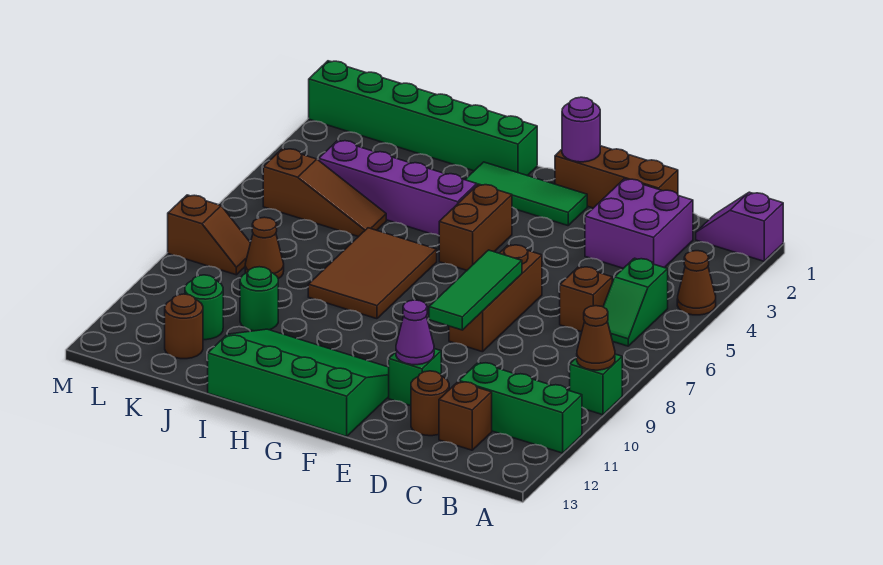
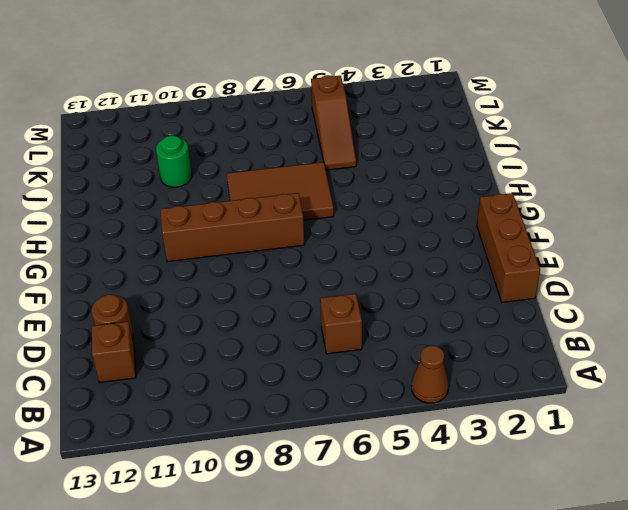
brown brick G7:G10 level 1 -> none
none -> purple slope A1:B1 level 1 top A
none -> green brick A9 level 1
none -> green brick A11:C11 level 1

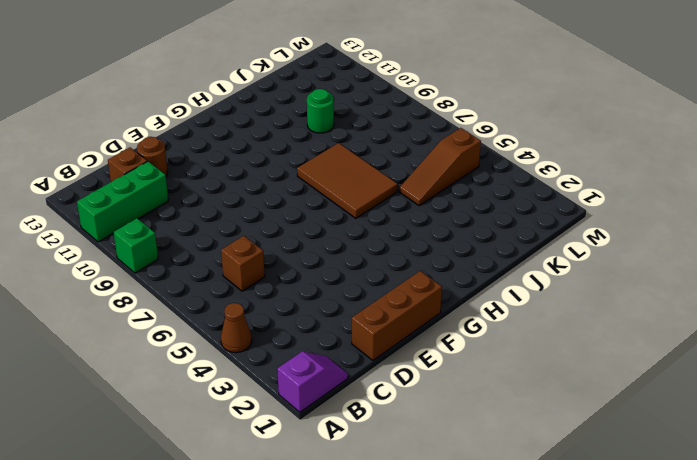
none -> green slope B5:B6 level 1 top 5
none -> purple brick C2:D3 level 1
none -> brown brick E6:E8 level 1

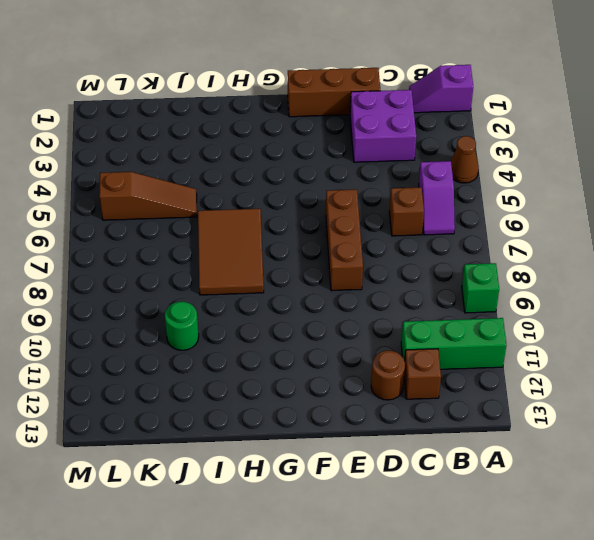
purple slope B5:B6 level 1 top 5 -> green slope B5:B6 level 1 top 5
none -> green brick E11 level 1
none -> green tile F2:H2 level 1
none -> green slope F11:I13 level 1 top 13

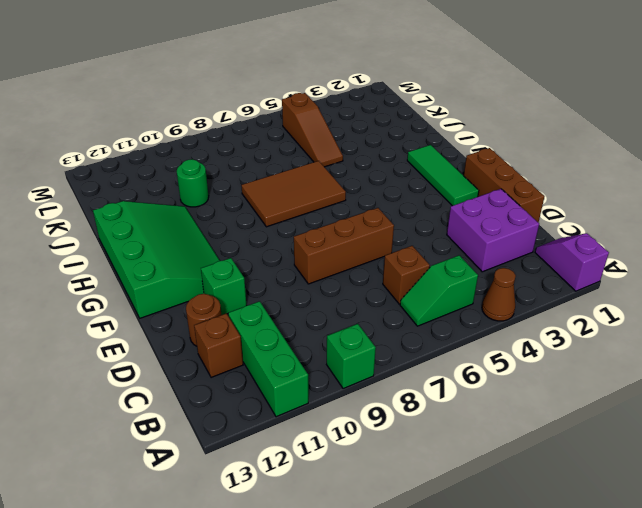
none -> brown brick G4:G5 level 1
none -> green brick H1:M1 level 1
none -> purple brick H4:K4 level 1

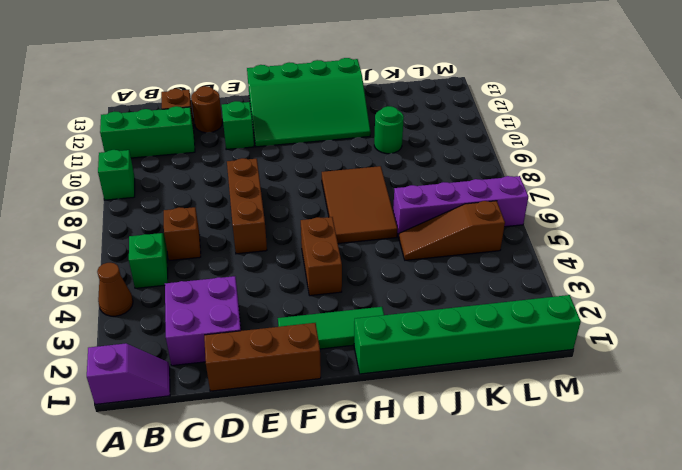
purple brick J6:M6 level 1 -> purple brick H4:K4 level 1
none -> brown cone K8 level 1
none -> green round brick K11 level 1
none -> brown round brick K12 level 1

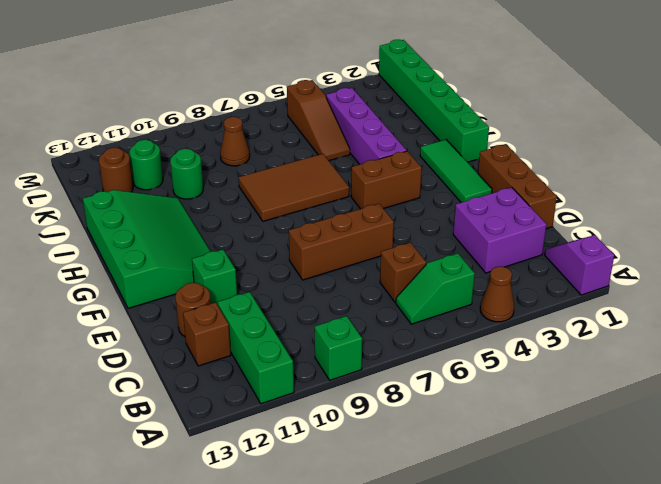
none -> brown slope L8:M8 level 1 top M
none -> brown cone A9 level 2
none -> green tile E7:E9 level 2

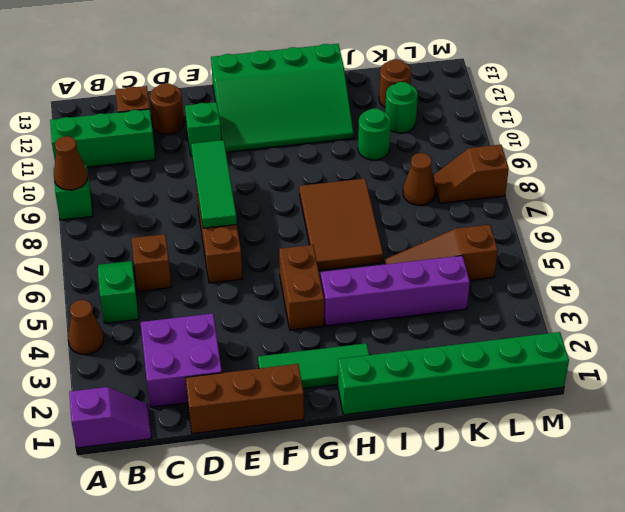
none -> purple cone E11 level 2
none -> purple round brick F1 level 2

